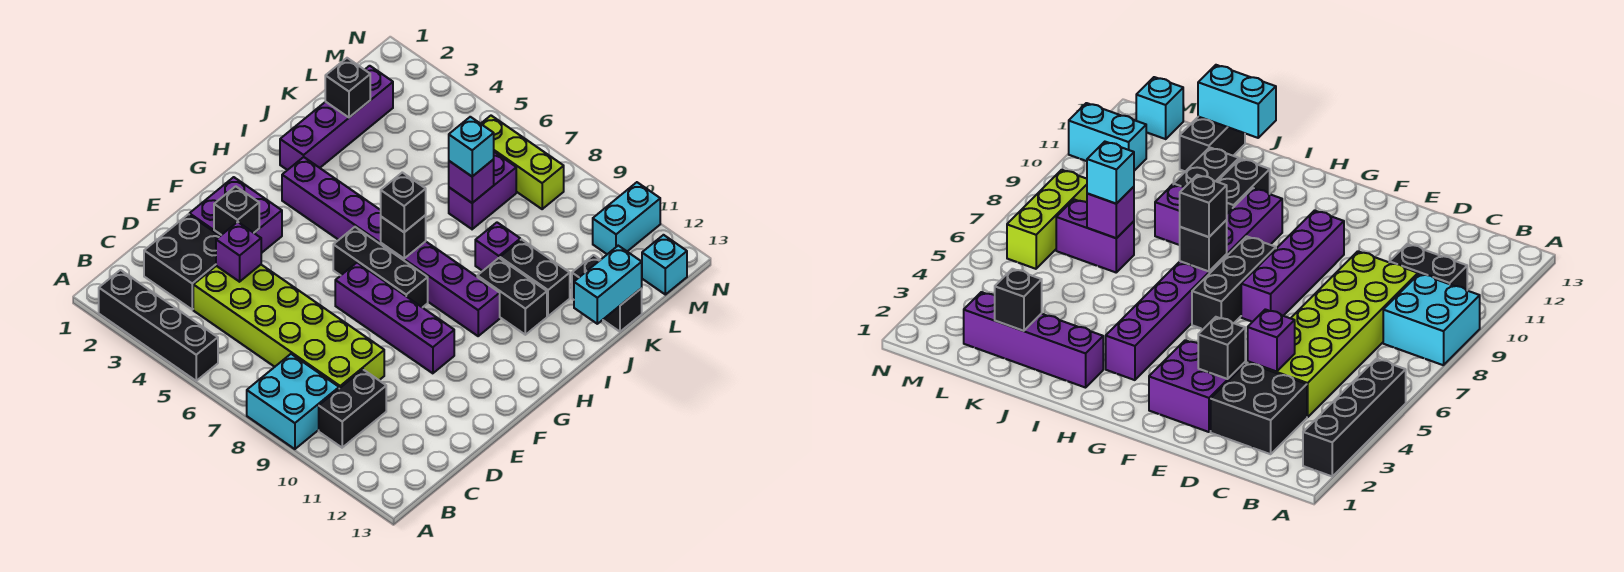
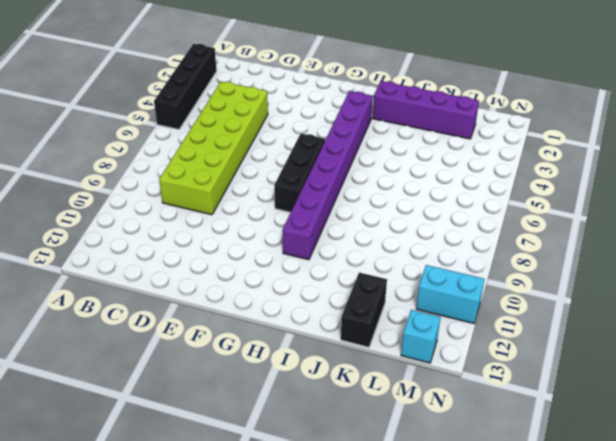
none -> cyan brick A8:B9 level 1
none -> black brick B10:C10 level 1
none -> black brick C2:D3 level 1

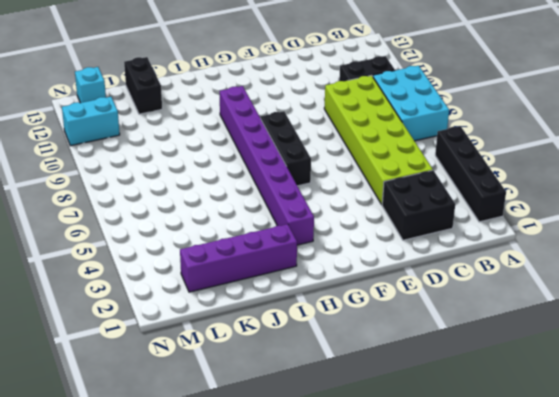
cyan brick A7:B9 level 1 -> cyan brick A8:B9 level 1
none -> purple brick E2:F3 level 1
none -> purple brick F7:F10 level 1
none -> black brick I10:I11 level 1

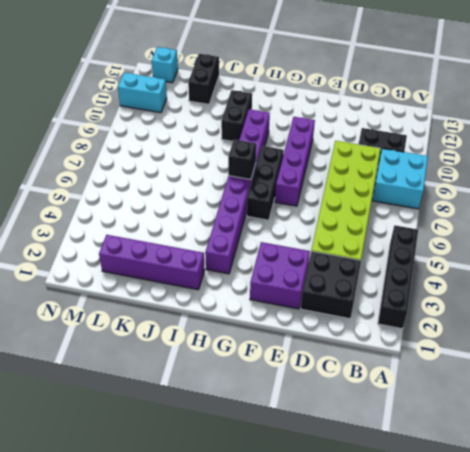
none -> purple brick J9 level 1
none -> black brick J10:J11 level 1
none -> purple brick K7:L7 level 1

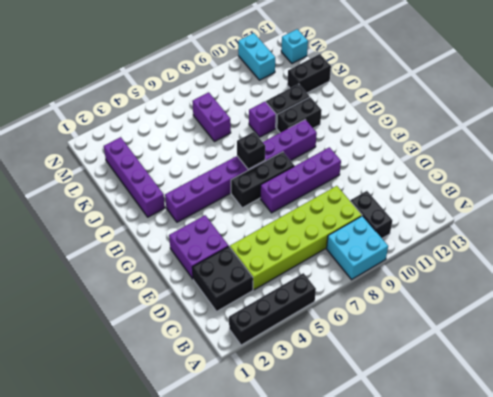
none -> lime brick M6:M8 level 1
none -> purple brick D4 level 2
none -> black brick E3 level 2

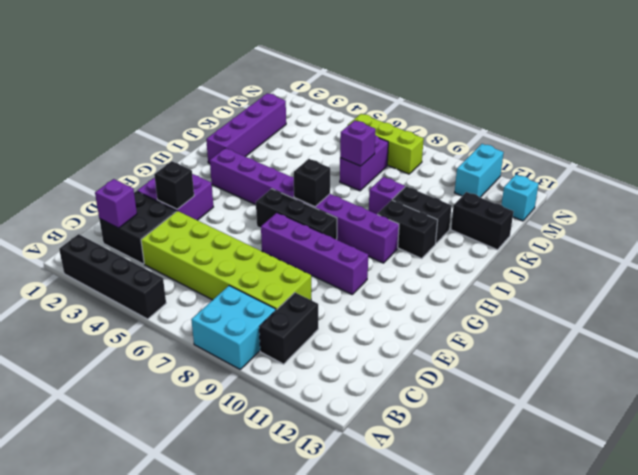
purple brick C2 level 2 -> purple brick D4 level 2
none -> cyan brick J13:K13 level 2
none -> black brick K2 level 2
none -> black brick H7 level 3

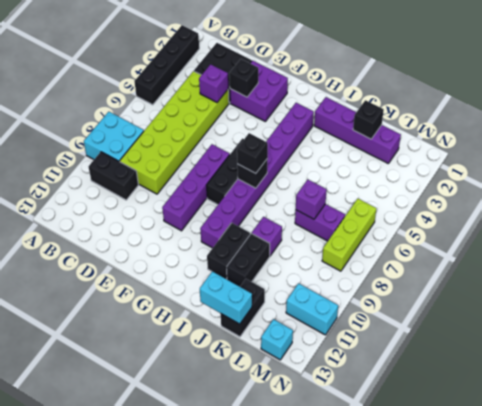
none -> cyan brick K7 level 3

